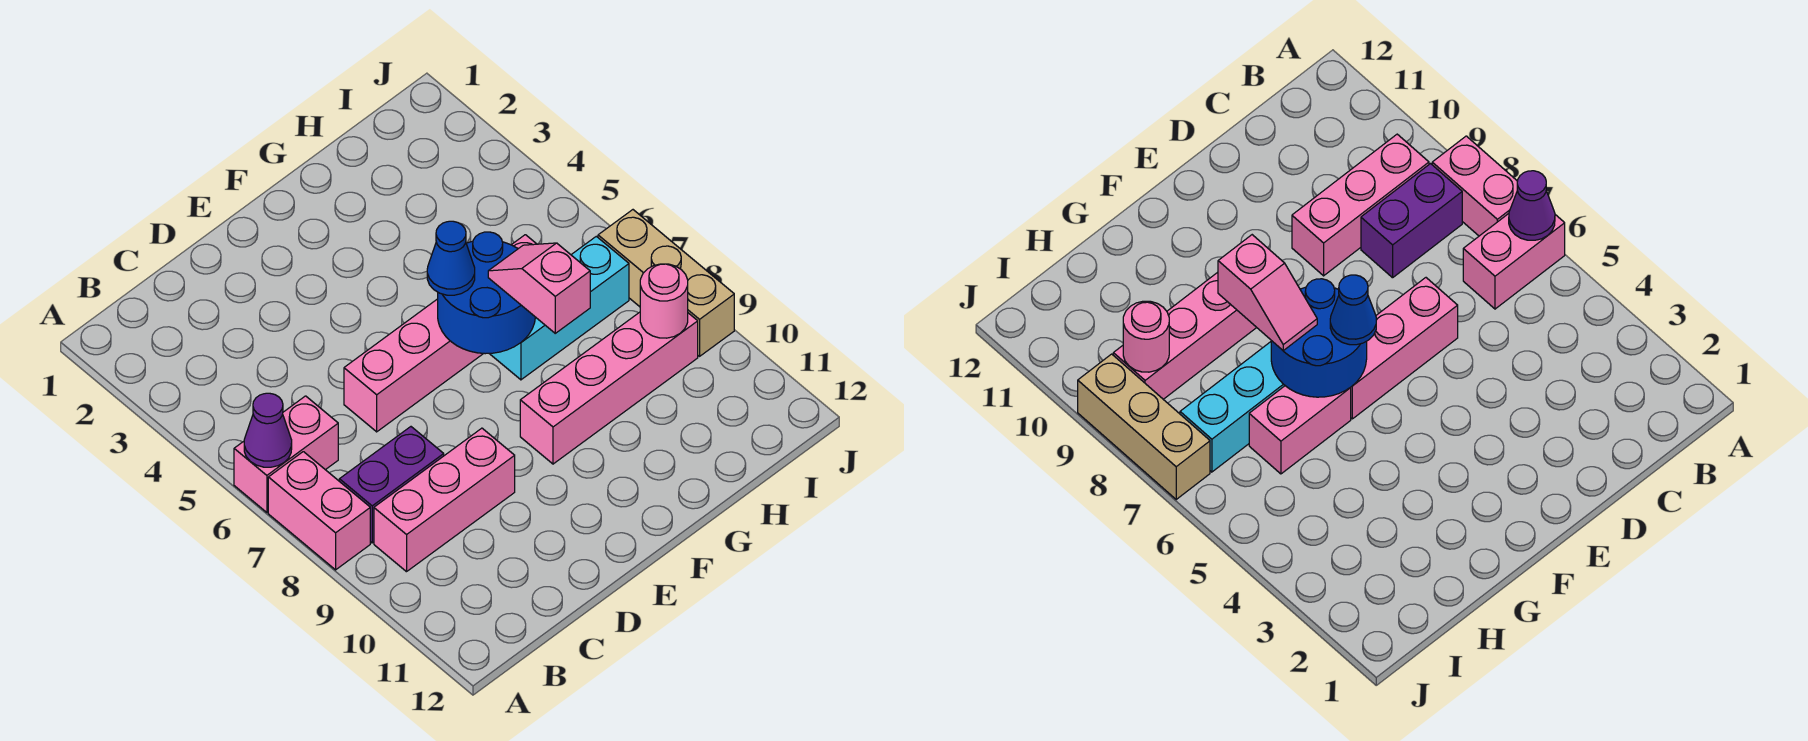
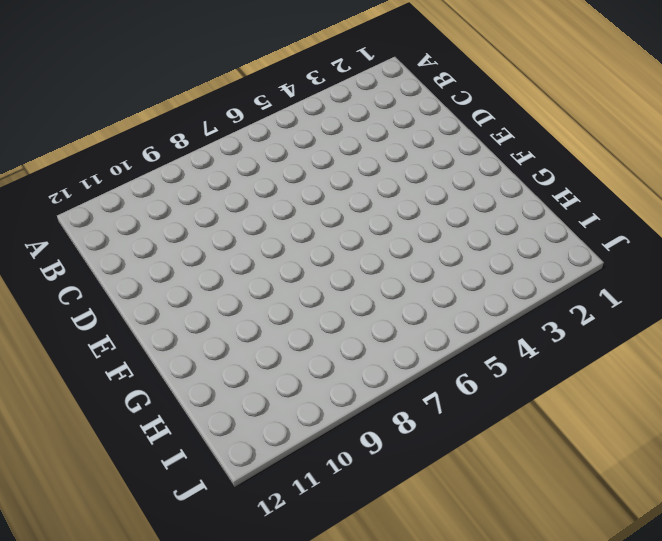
none -> pink brick A6:B6 level 1
none -> pink brick A7:A8 level 1
none -> purple brick B8:C8 level 1

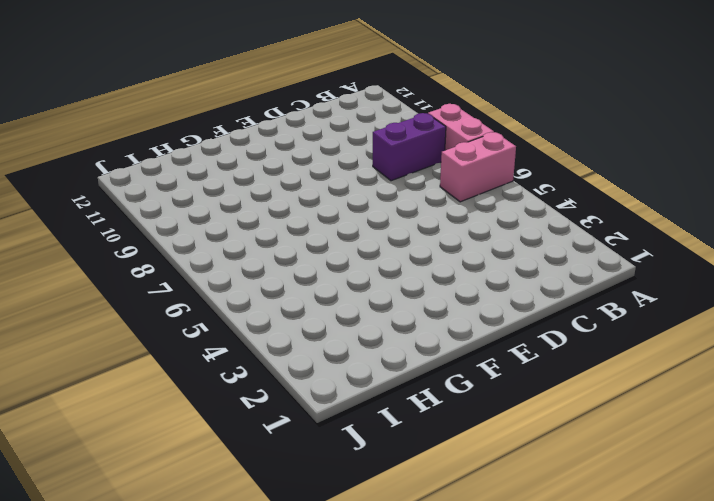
none -> pink brick B9:D9 level 1
none -> pink brick D6:F6 level 1
none -> pink brick F9:I9 level 1

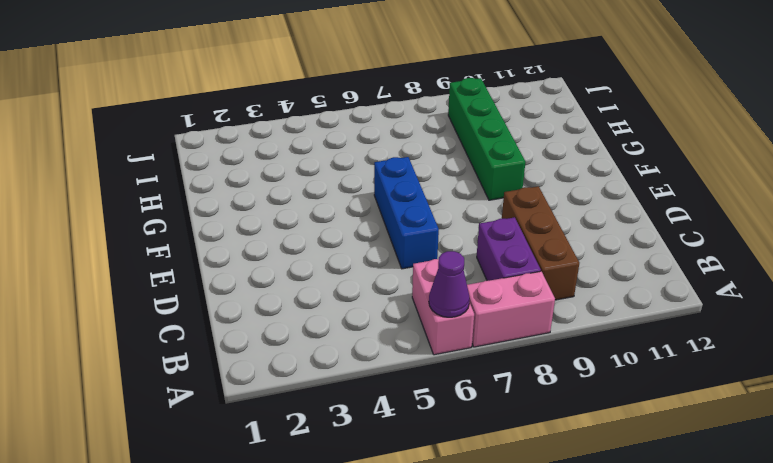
brown brick B9:D9 level 1 -> pink brick B9:D9 level 1
blue brick D6:F6 level 1 -> pink brick D6:F6 level 1
green brick F9:I9 level 1 -> pink brick F9:I9 level 1
none -> pink brick G6:H6 level 1
none -> cyan brick G7:I7 level 1
none -> tan brick J7:J9 level 1

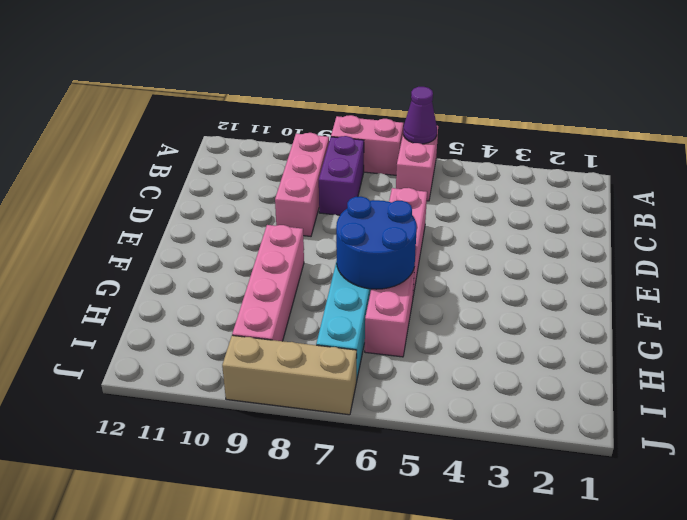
none -> pink round brick I9 level 2
none -> blue cone F6 level 3
none -> pink slope G7:G8 level 3 top 8

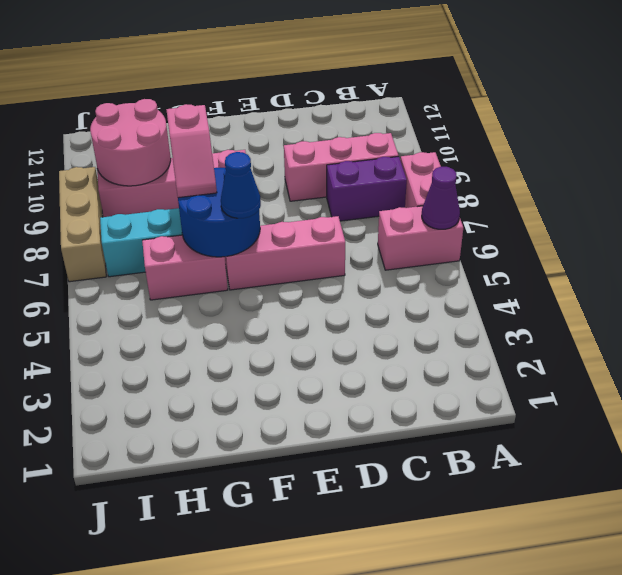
pink round brick H9:I10 level 2 -> pink round brick I9 level 2

